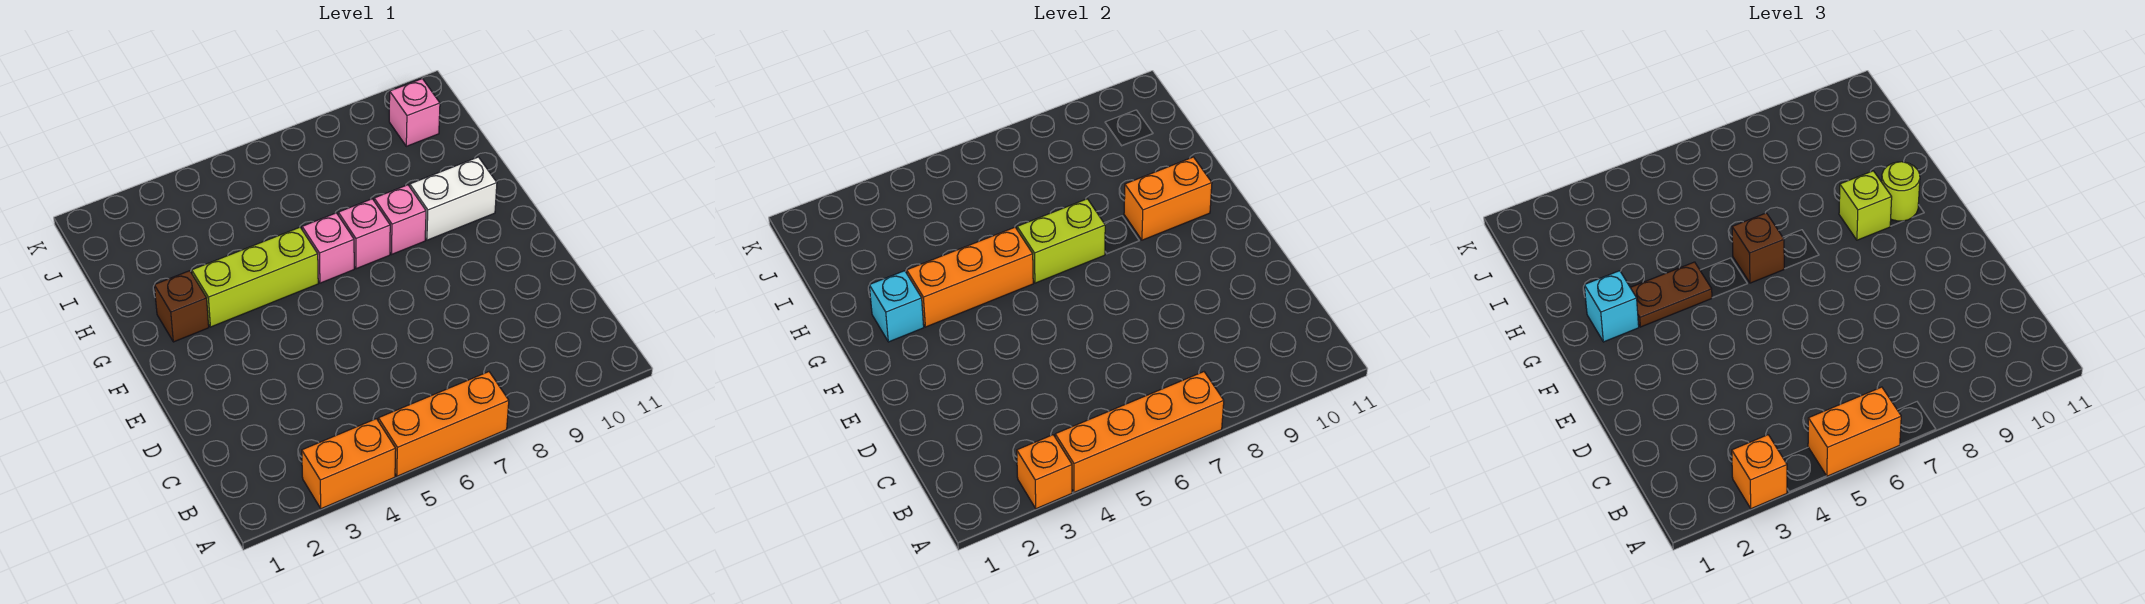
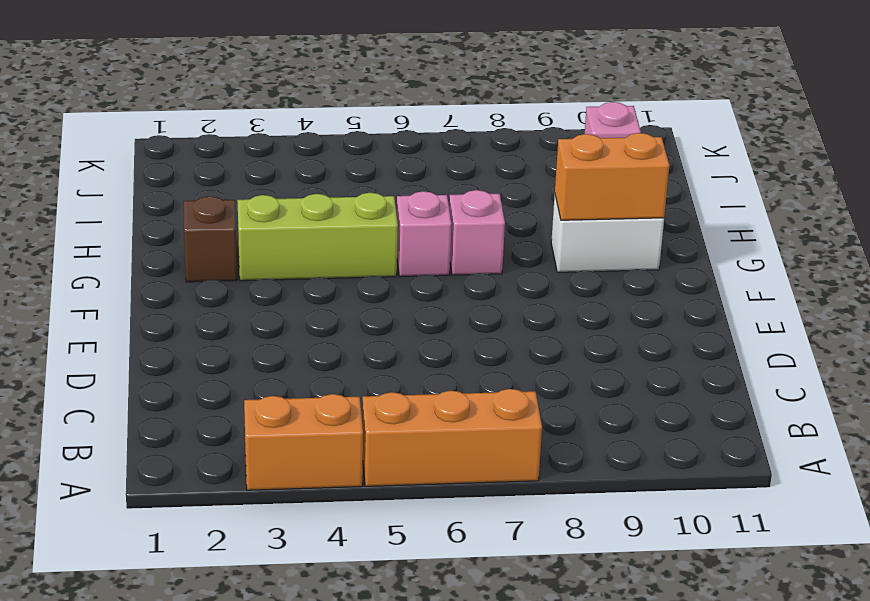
none -> pink brick G8 level 1
none -> orange brick A3 level 2
none -> orange brick A4:A7 level 2

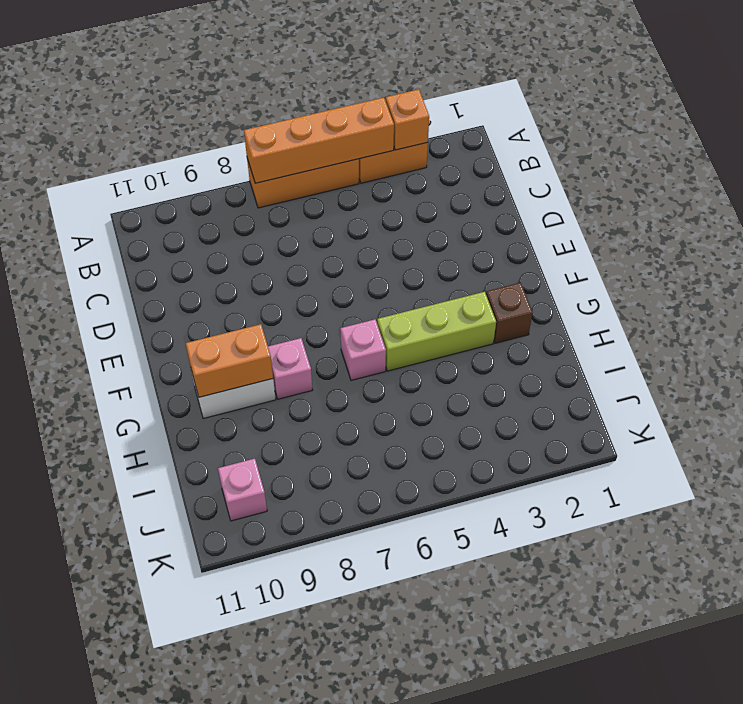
none -> pink brick G7 level 1
none -> cyan brick G2 level 2
none -> orange brick G3:G5 level 2

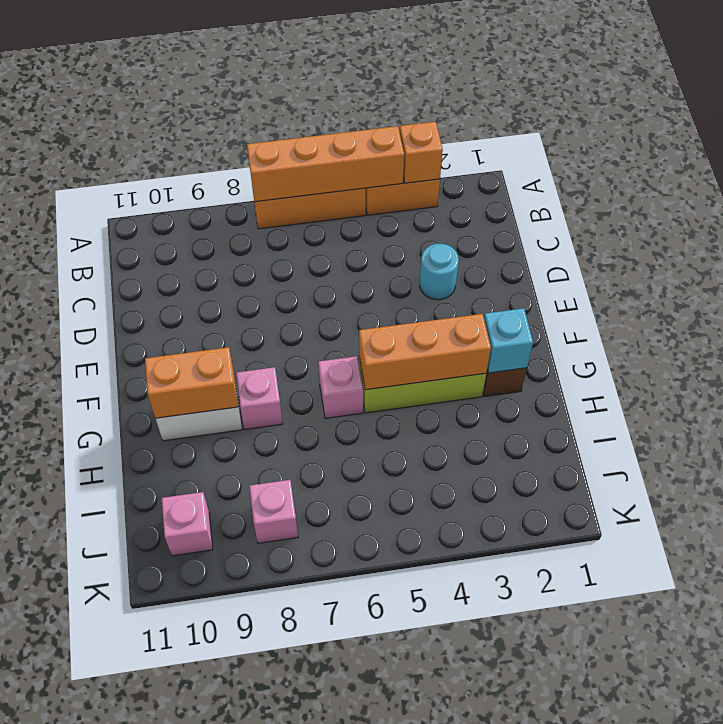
cyan round brick D3 level 1 -> none
pink brick J8 level 1 -> pink brick G7 level 1
none -> lime brick G6:G7 level 2
none -> orange brick A3 level 3
none -> orange brick A5:A6 level 3

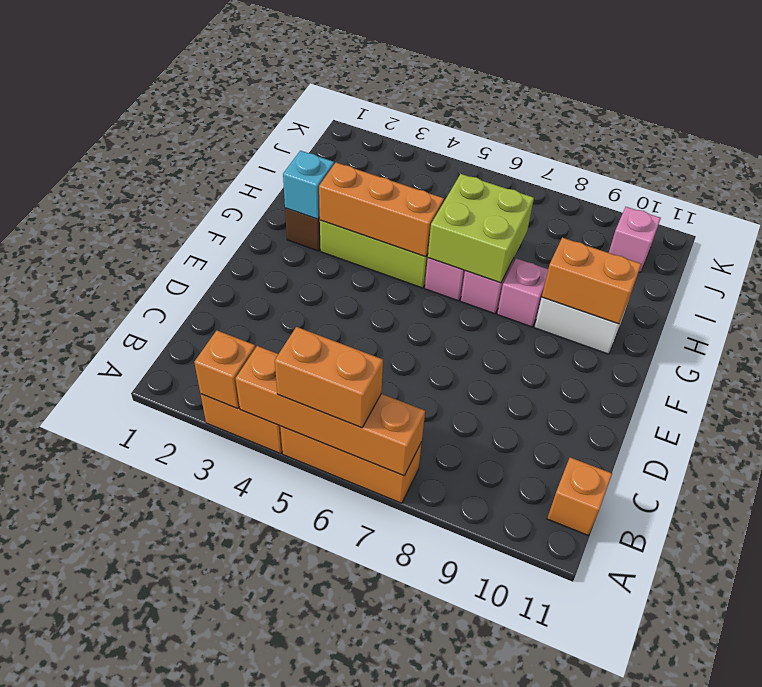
orange brick B11 level 1 -> orange brick A3 level 3
lime brick G6:H7 level 2 -> lime brick G6:G7 level 2
none -> cyan brick G2 level 3
none -> brown plate G3:G4 level 3
none -> brown brick G6 level 3

